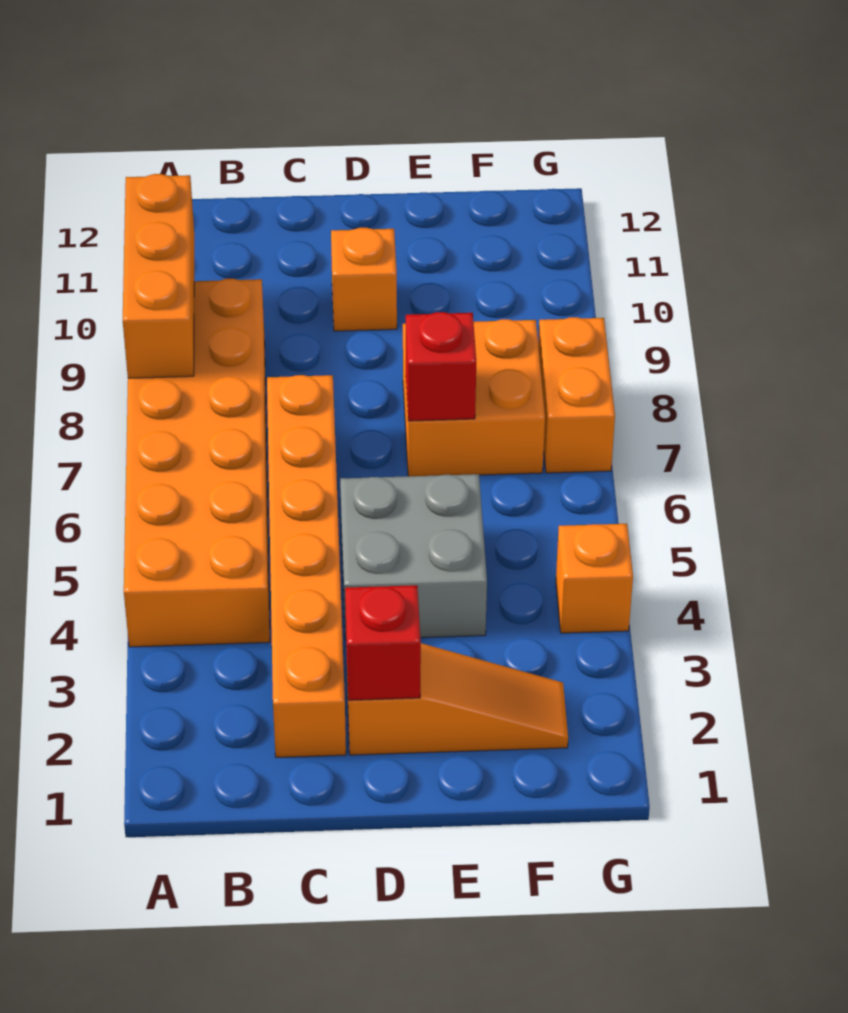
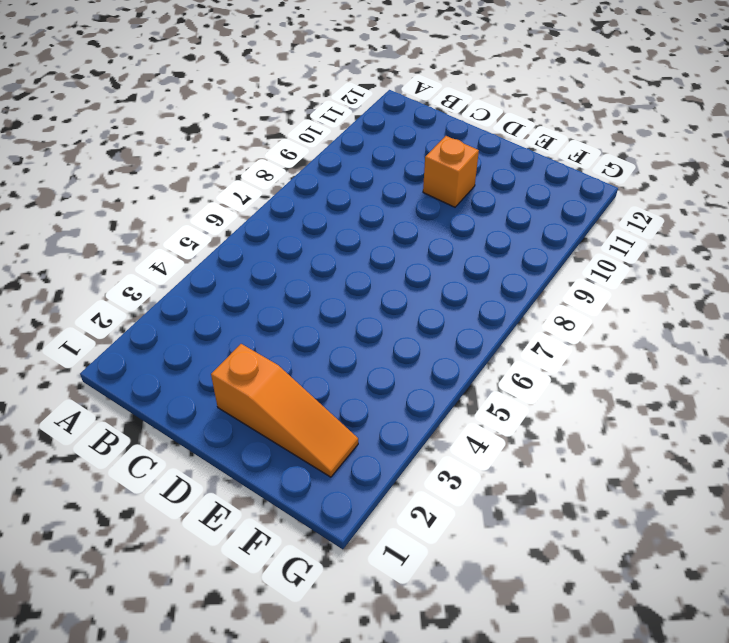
none -> orange brick A4:B9 level 1
none -> orange brick C2:C7 level 1

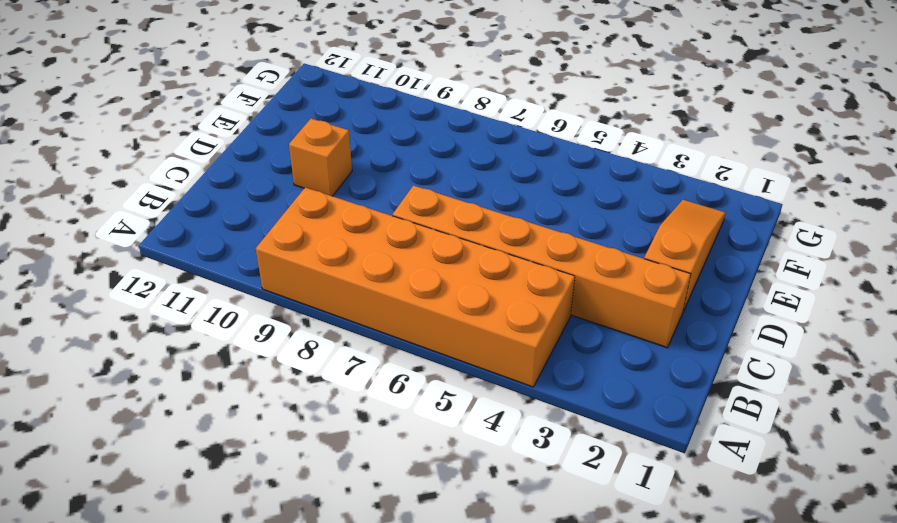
none -> grey brick D4:E5 level 1
none -> orange brick E7:F8 level 1

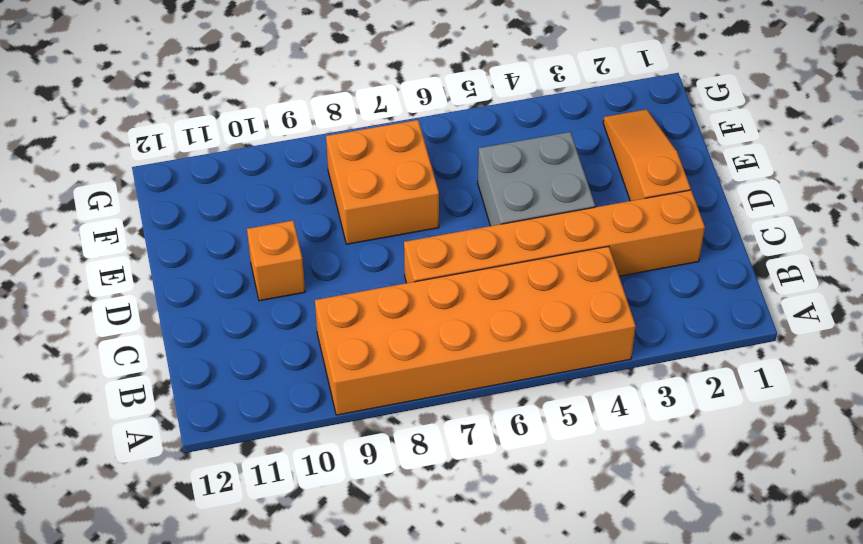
none -> orange brick G4 level 1
none -> orange brick G7:G8 level 1

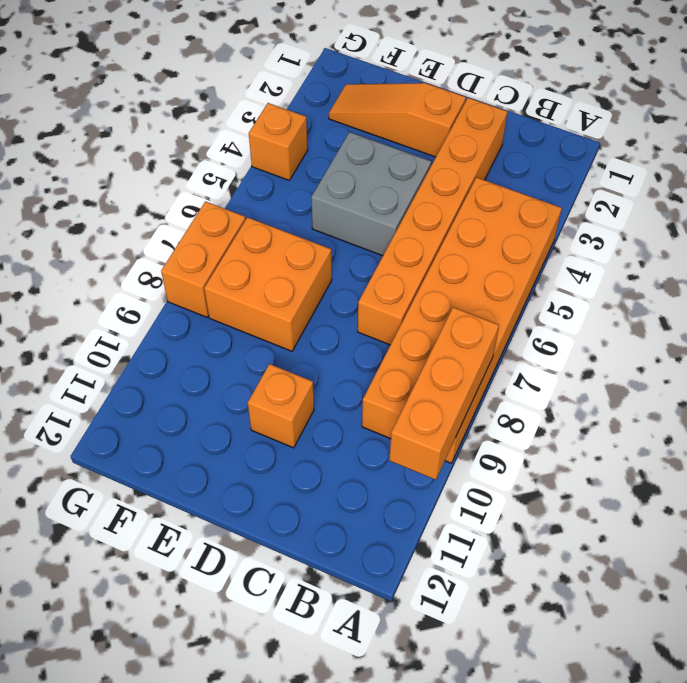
none -> red brick D2 level 2
none -> red brick E7 level 2

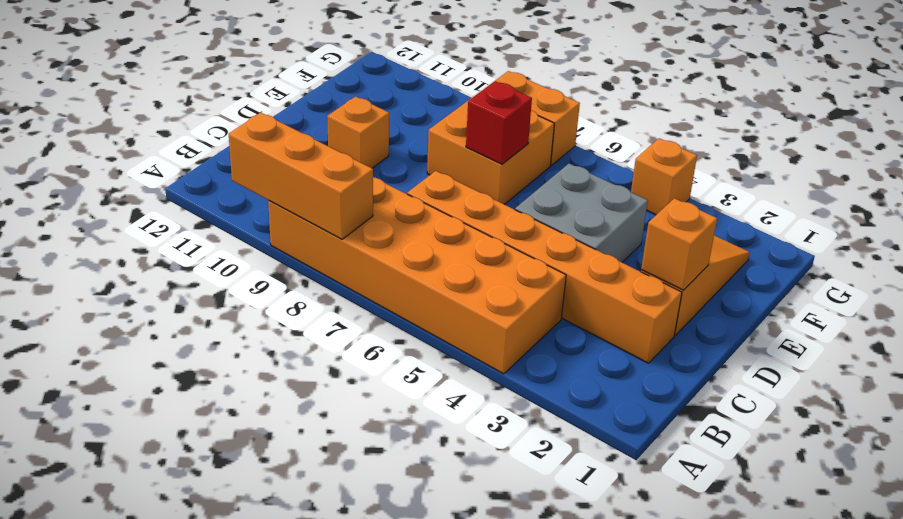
orange brick D2 level 2 -> red brick D2 level 2

